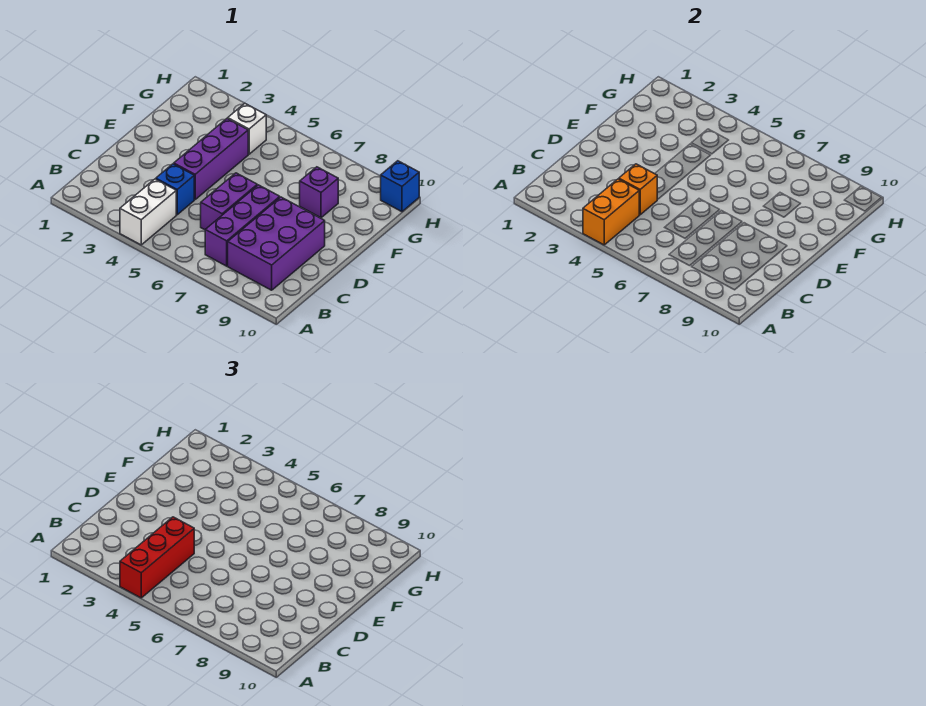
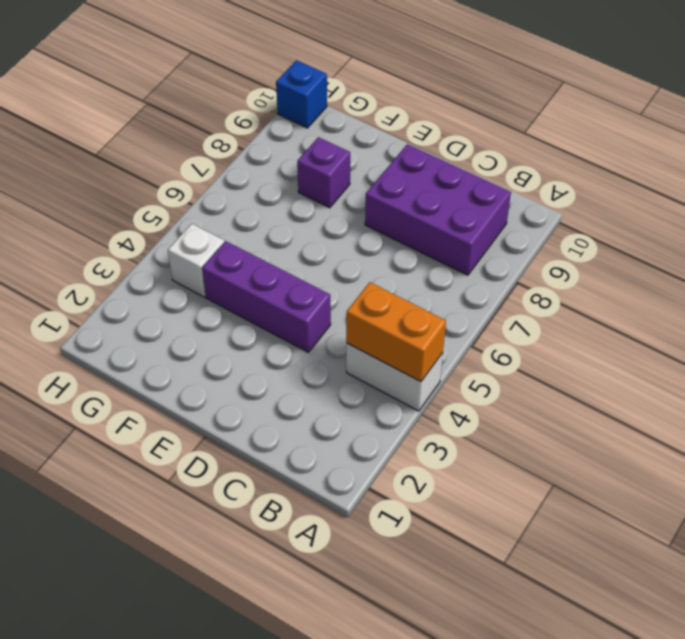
none -> purple brick B7:D7 level 1
none -> blue brick C4 level 1
none -> purple brick C6:D6 level 1

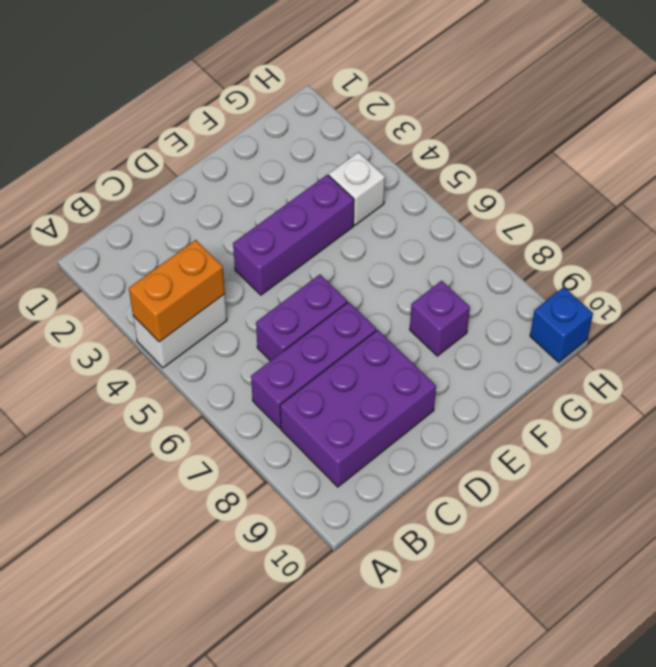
none -> blue brick C4 level 1
none -> orange brick C4 level 2
none -> red brick A4:C4 level 3

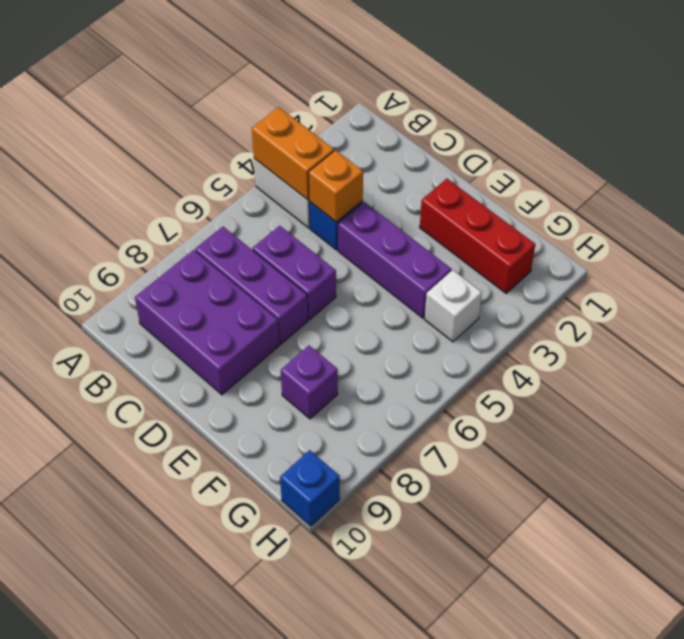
red brick E2:G2 level 1 -> red brick A4:C4 level 3

